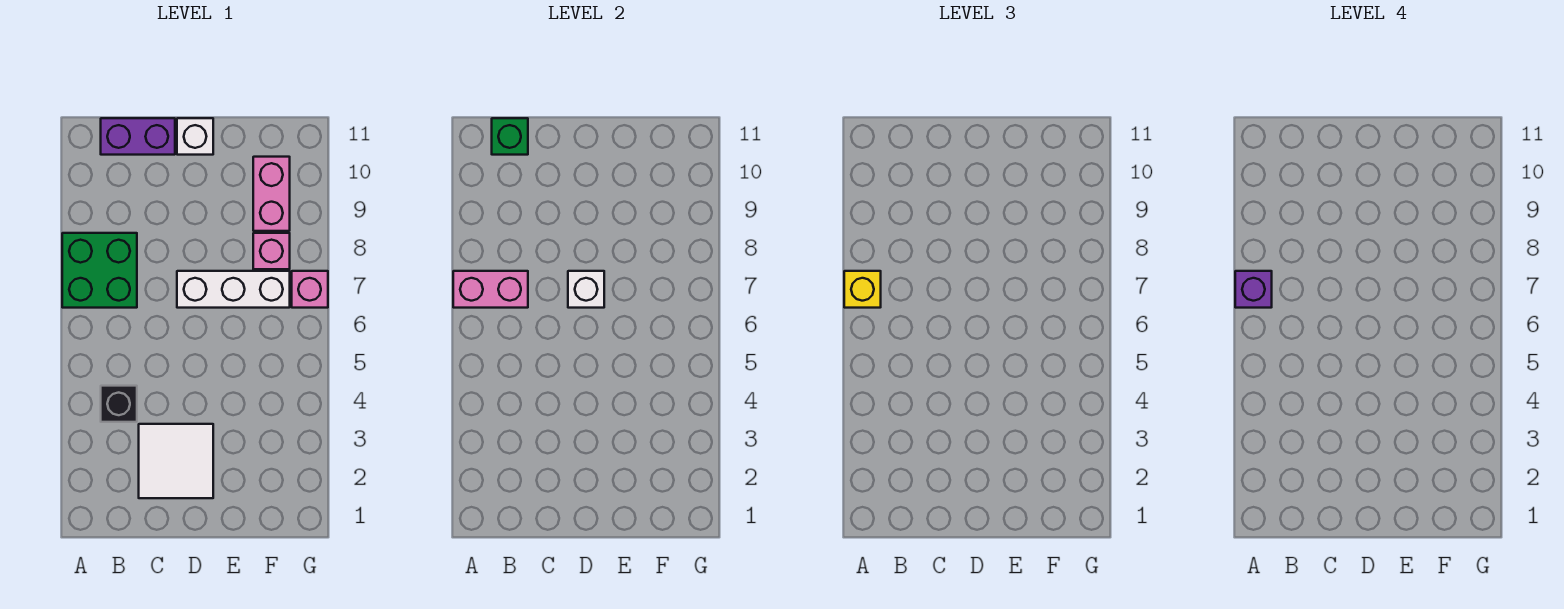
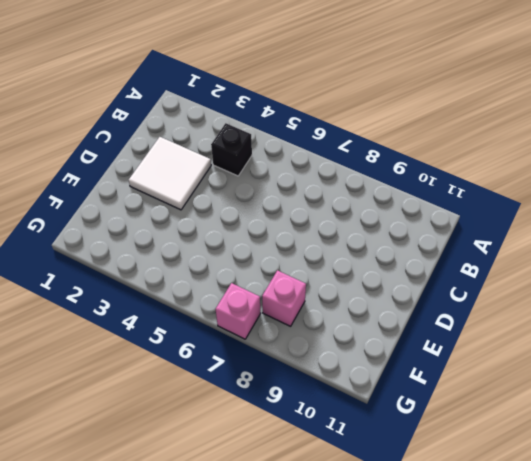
none -> green brick A7:B8 level 1
none -> purple brick B11:C11 level 1
none -> white brick D7:F7 level 1

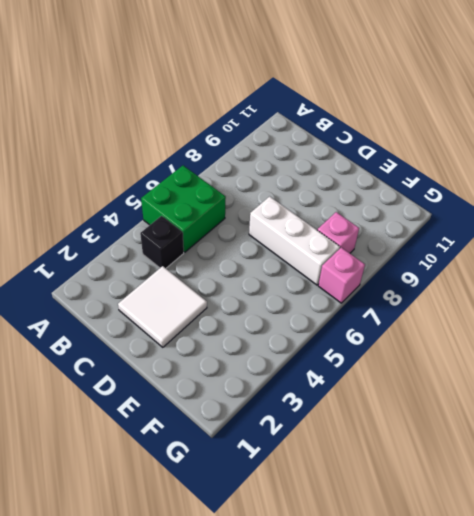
green brick A5:B6 level 1 -> green brick A7:B8 level 1
none -> purple brick B11:C11 level 1
none -> white brick D11 level 1
none -> pink brick F9:F10 level 1

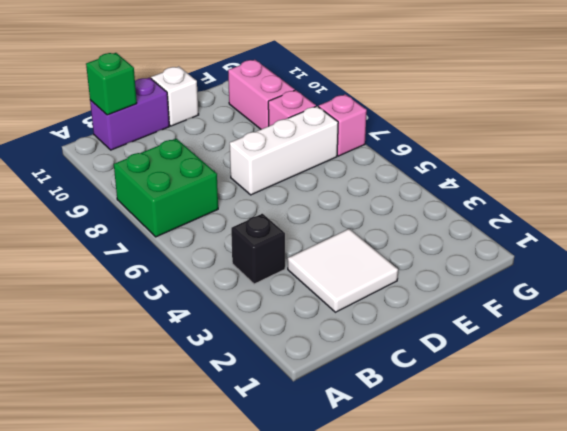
none -> pink brick A7:B7 level 2
none -> white brick D7 level 2
none -> yellow brick A7 level 3

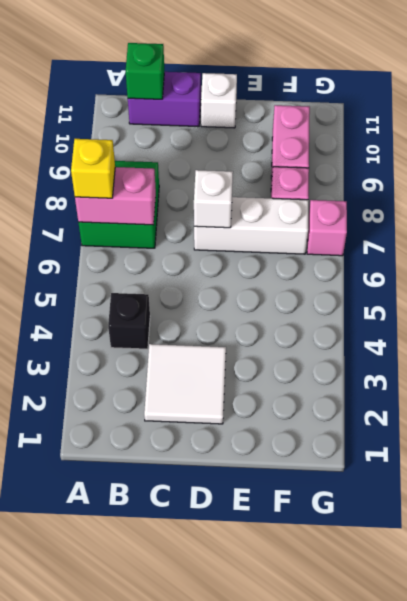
none -> purple brick A7 level 4

